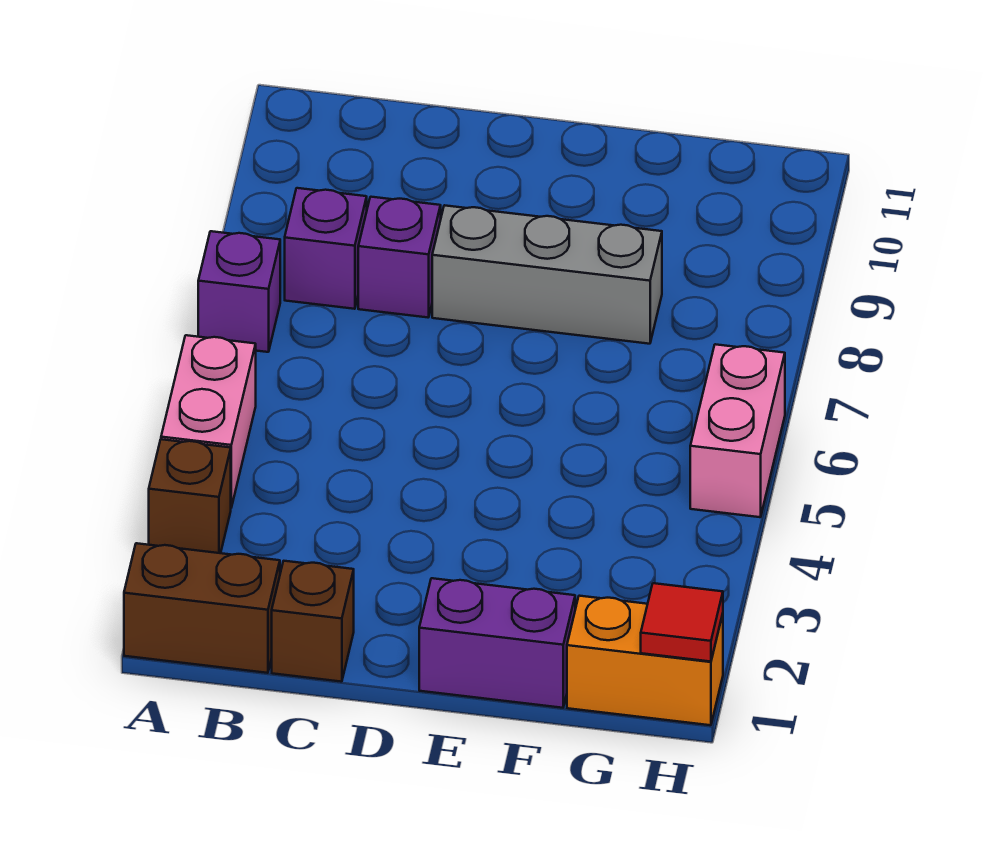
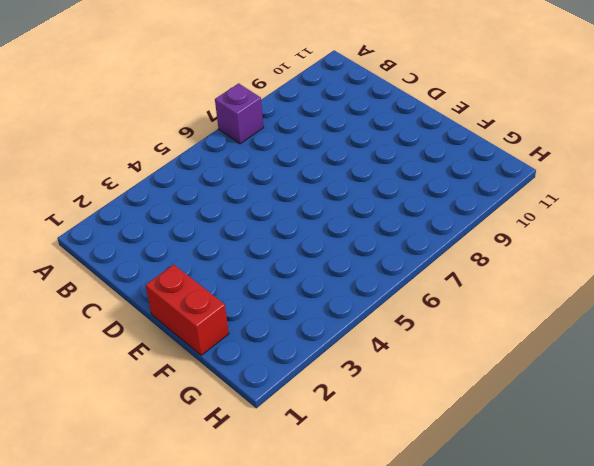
red brick E1:F1 level 1 -> purple brick E1:F1 level 1
none -> brown brick A1:B1 level 1
none -> brown brick A3 level 1
none -> pink brick A4:A5 level 1

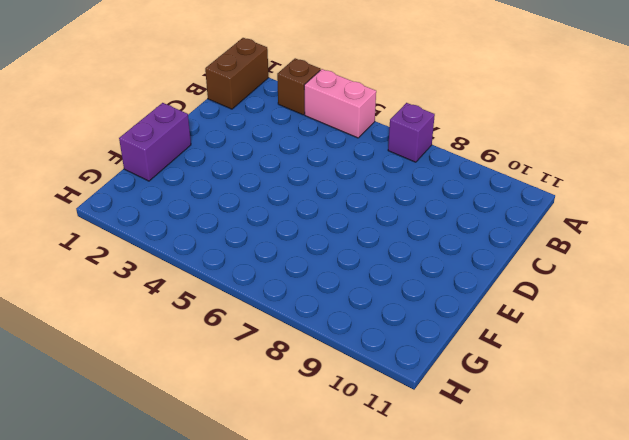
none -> purple brick B8 level 1
none -> brown brick C1 level 1
none -> purple brick C8 level 1

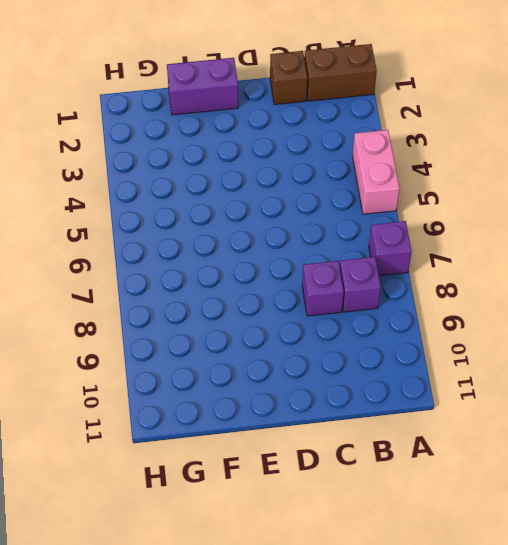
none -> brown brick A3 level 1
none -> grey brick D8:F8 level 1
none -> orange brick G1:H1 level 1

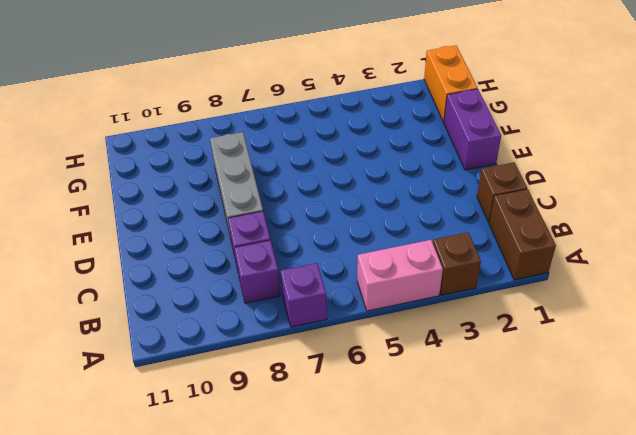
none -> pink brick H5:H6 level 1
none -> red tile H1 level 2

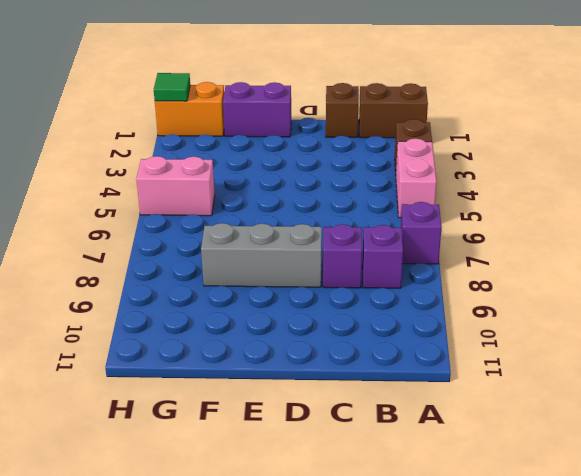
pink brick G5:H5 level 1 -> pink brick H5:H6 level 1
green tile H1 level 2 -> red tile H1 level 2

